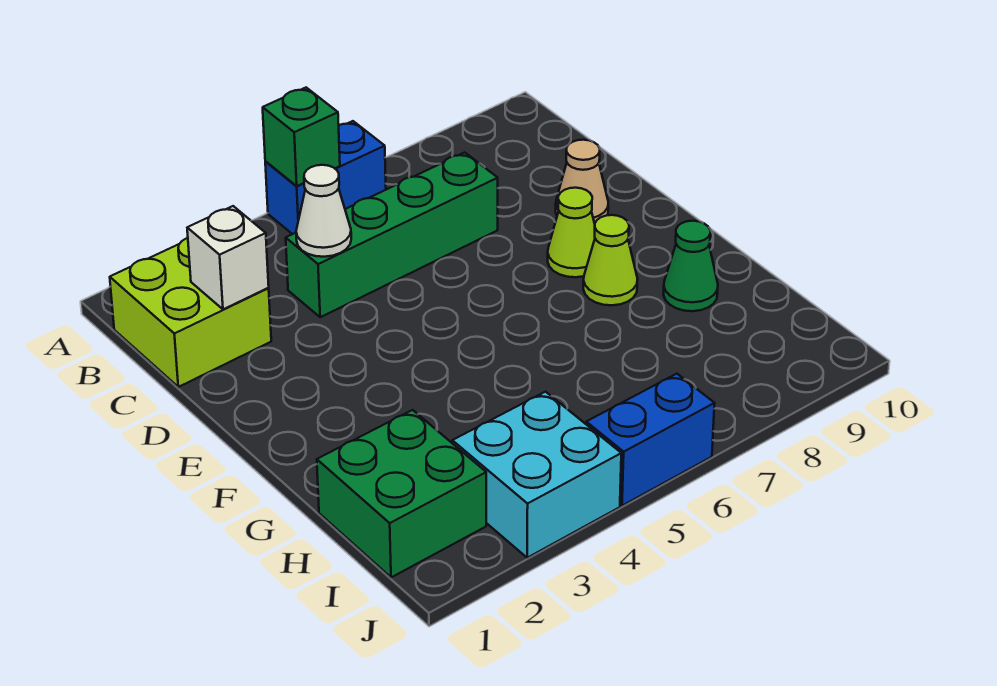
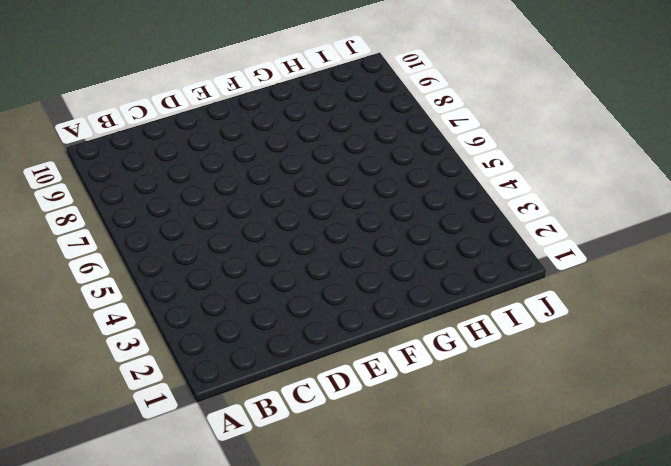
none -> blue brick A5:A6 level 1
none -> lime brick B1:C2 level 1
none -> green brick C4:C7 level 1

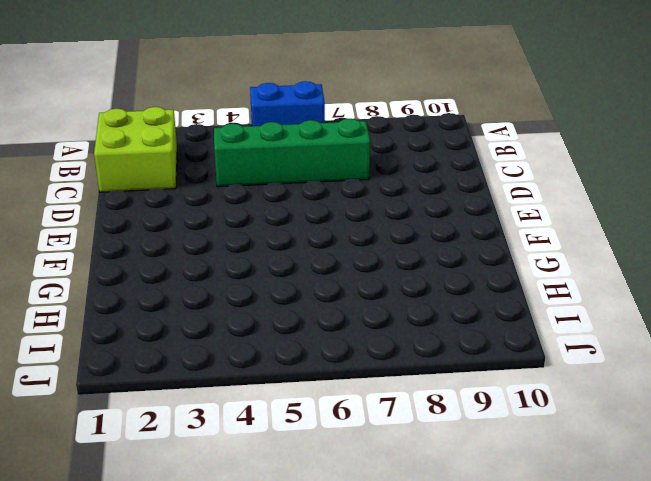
none -> tan cone D9 level 1
none -> lime cone E8 level 1
none -> lime cone F8 level 1

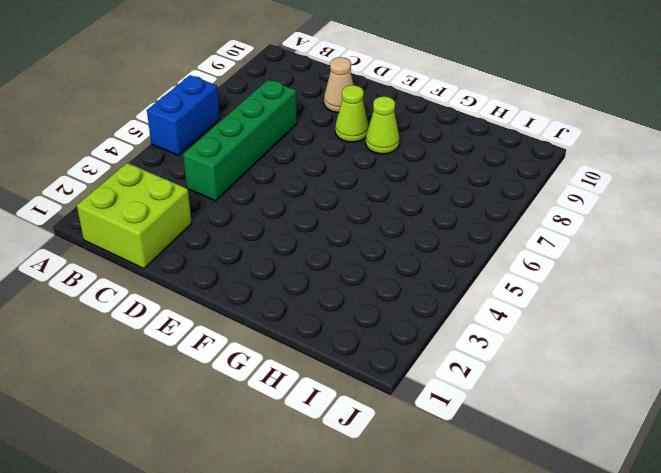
none -> green cone G9 level 1
none -> green brick H1:I2 level 1
none -> cyan brick I3:J4 level 1

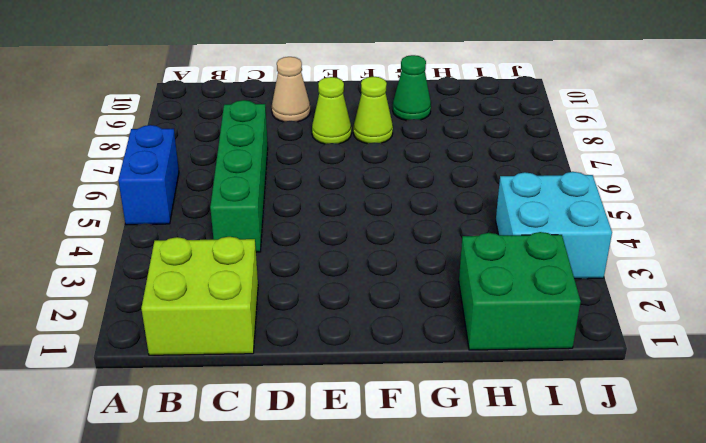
none -> blue brick J5:J6 level 1
none -> green brick A5 level 2
none -> white brick C2 level 2

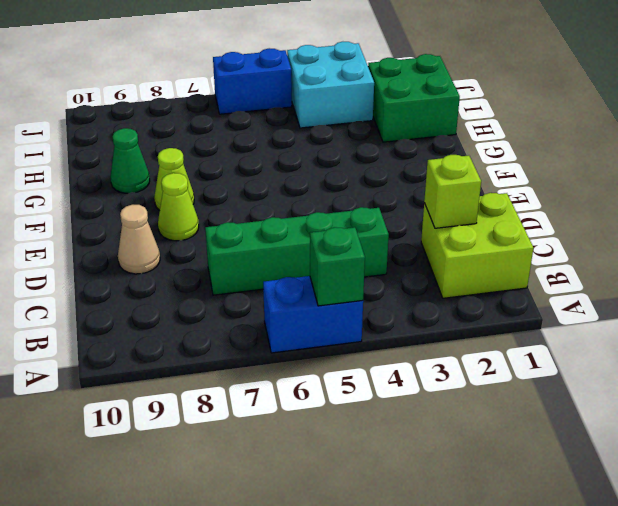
lime brick C2 level 2 -> white brick C2 level 2
none -> white cone C4 level 2

